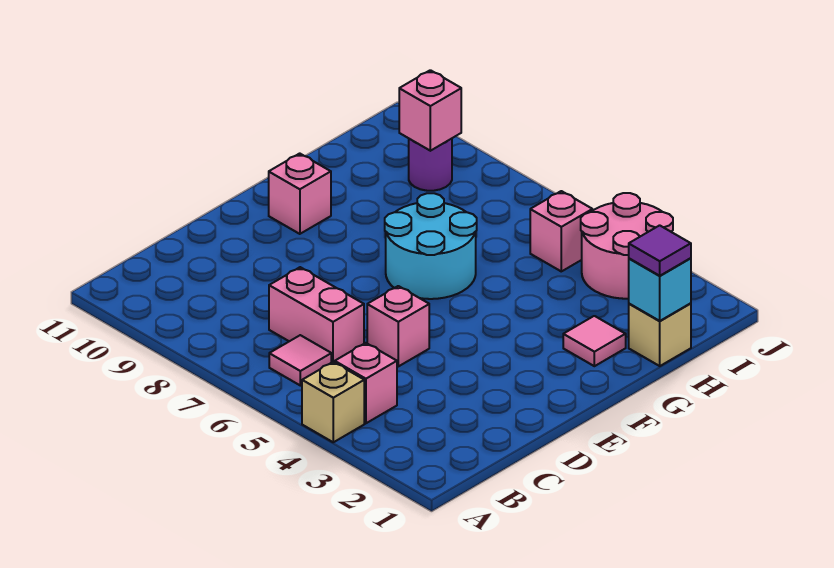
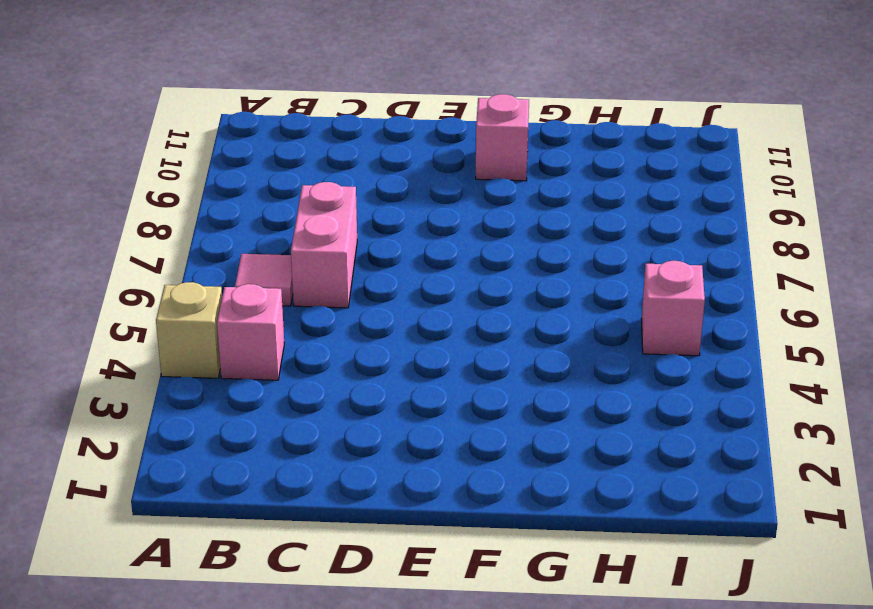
none -> pink brick D5 level 1
none -> cyan round brick F6:G7 level 1
none -> pink tile G2 level 1

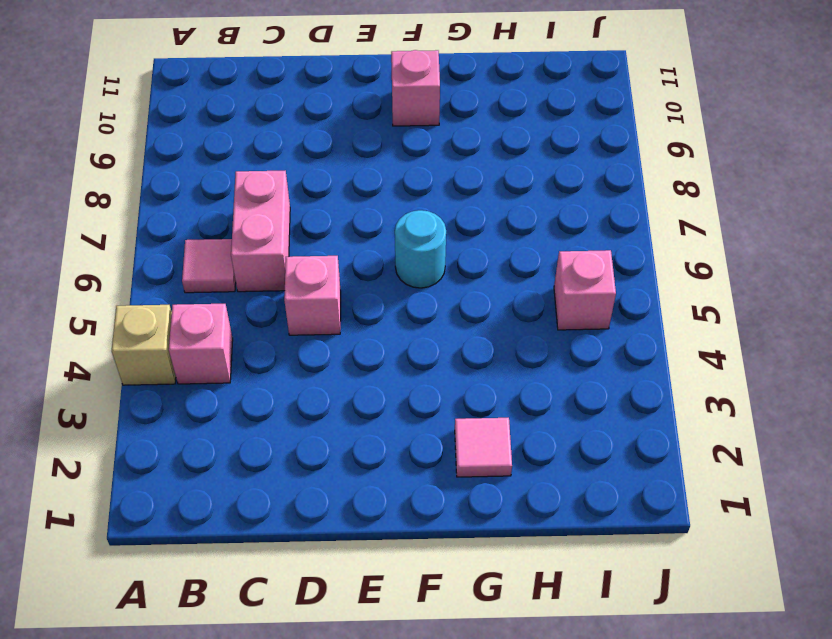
cyan round brick F6 level 1 -> cyan round brick F6:G7 level 1
none -> tan brick H1 level 1
none -> pink round brick I3:J4 level 1
none -> purple round brick I9 level 1

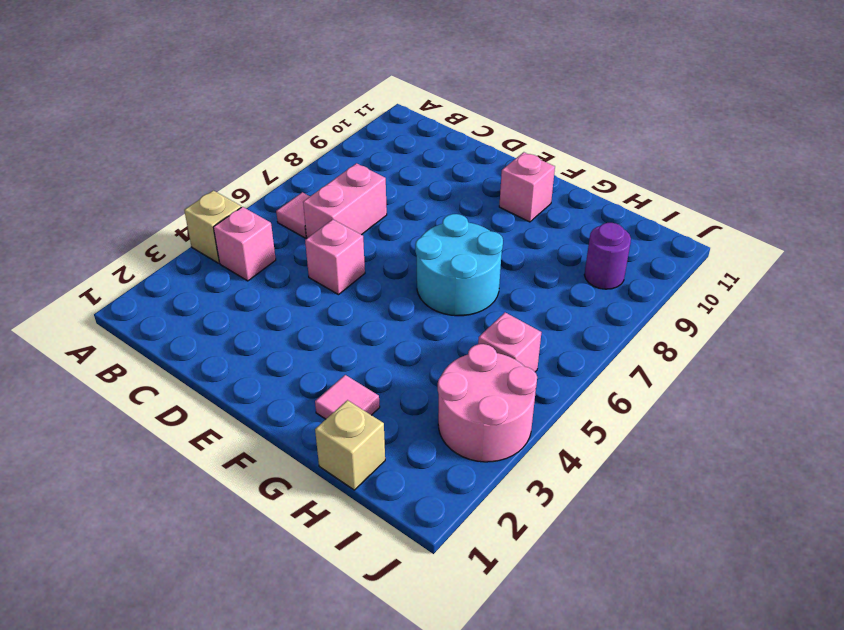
none -> cyan brick H1 level 2
none -> pink brick I9 level 2
none -> purple tile H1 level 3

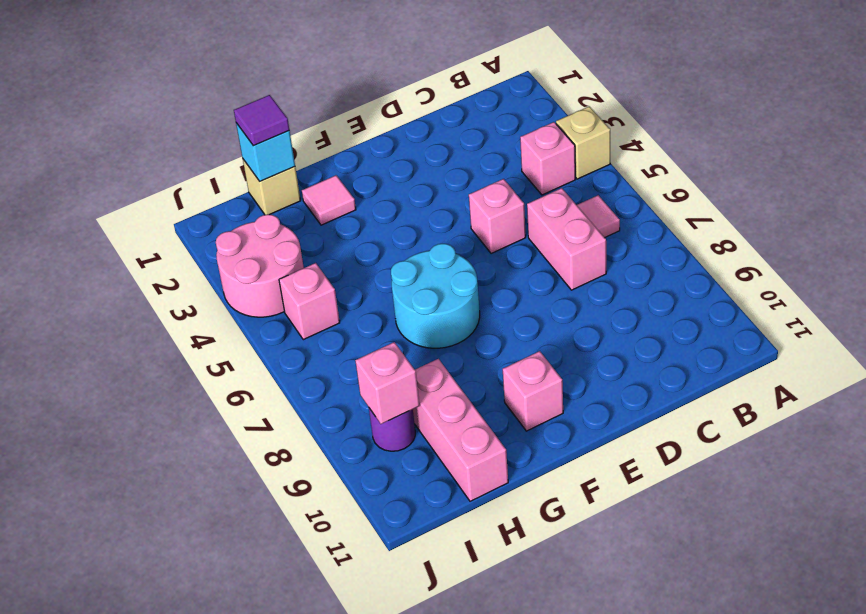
pink brick H9:H11 level 1 -> none

